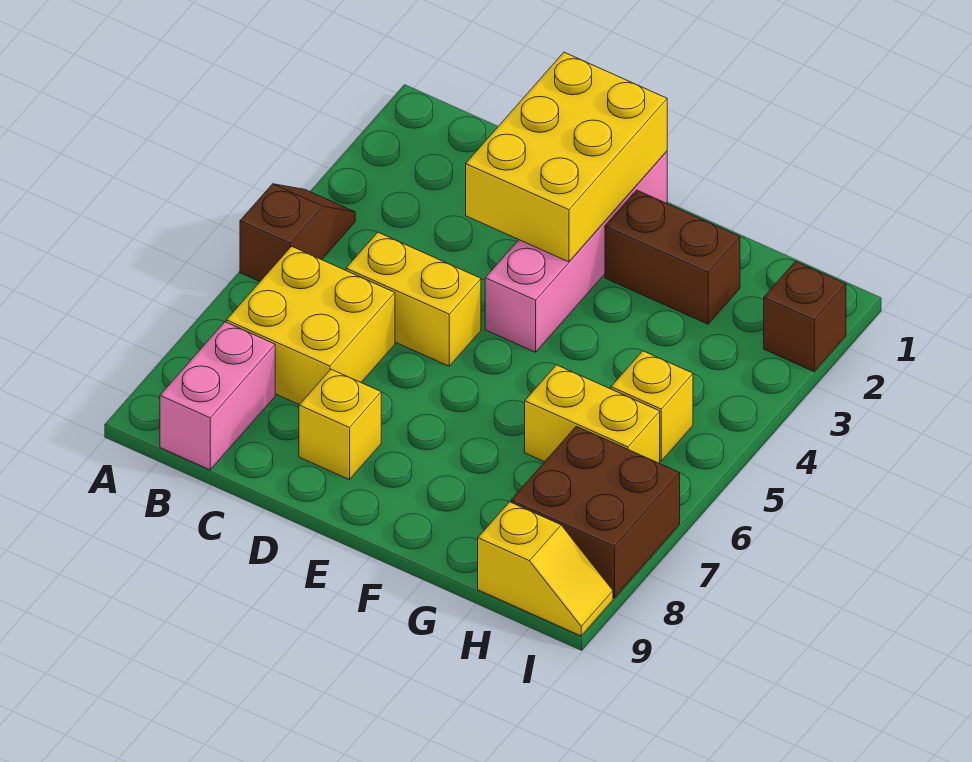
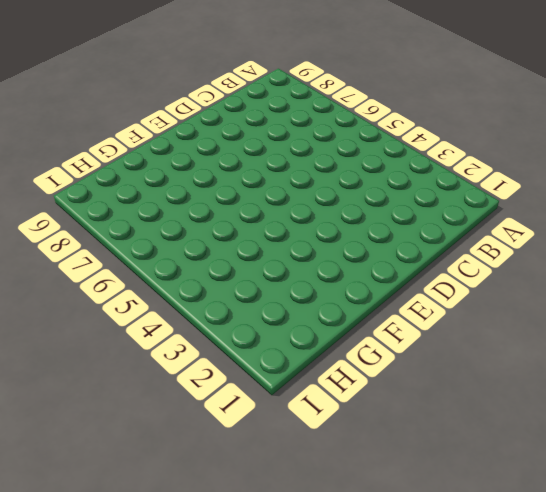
none -> brown slope A4:A5 level 1 top 5
none -> yellow brick B6:C7 level 1
none -> pink brick B8:B9 level 1

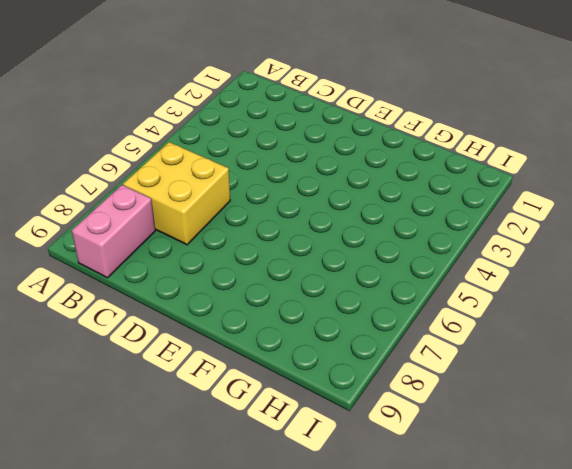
none -> brown slope A4:A5 level 1 top 5
none -> yellow brick C5:D5 level 1
none -> yellow brick D8 level 1

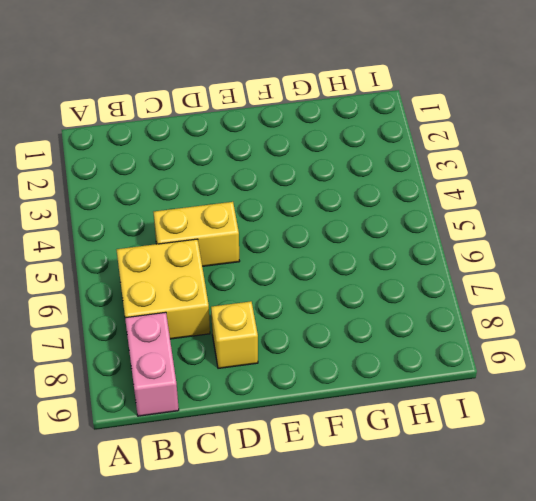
none -> brown slope A4:A5 level 1 top 5
none -> pink brick E1:E4 level 1
none -> brown brick F2:G2 level 1

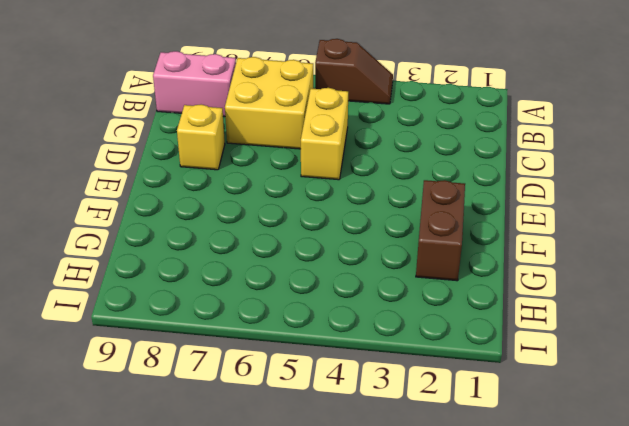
none -> pink brick E1:E4 level 1
none -> yellow brick G6:H6 level 1
none -> yellow brick H5 level 1

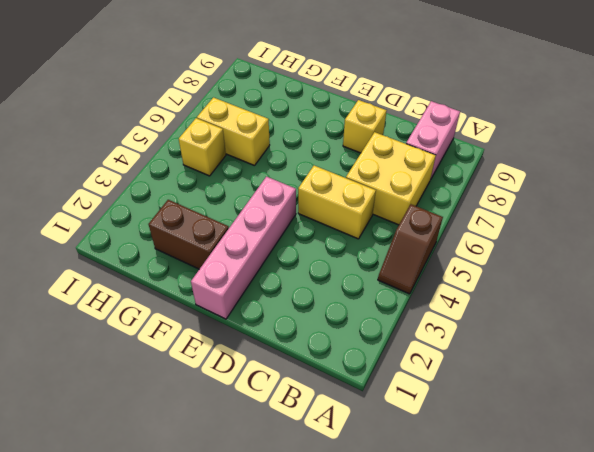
none -> brown brick H7:I8 level 1
none -> yellow slope H9:I9 level 1 top H
none -> brown brick I2 level 1

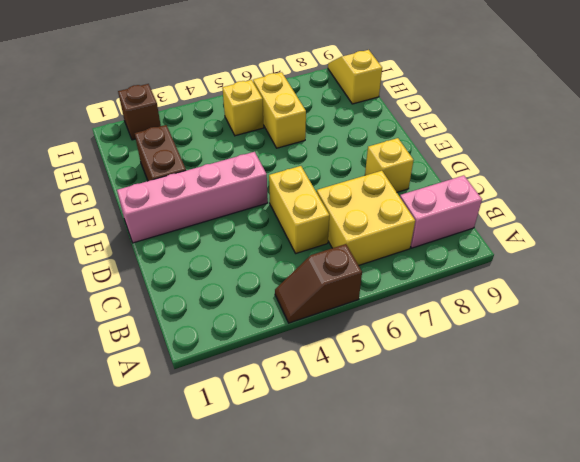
none -> brown brick H7:I8 level 1
none -> yellow brick D1:E3 level 2

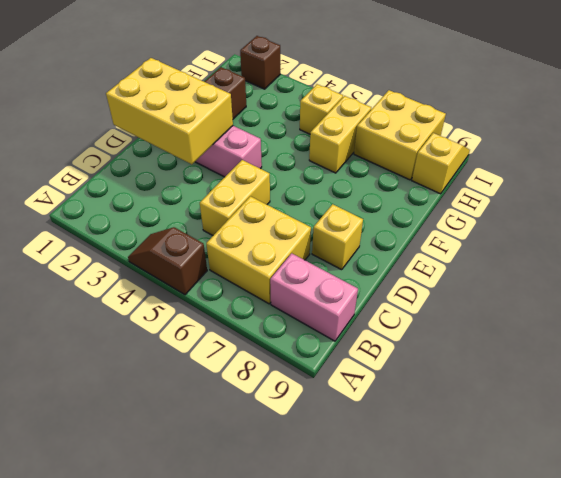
yellow brick H7:I8 level 1 -> brown brick H7:I8 level 1

